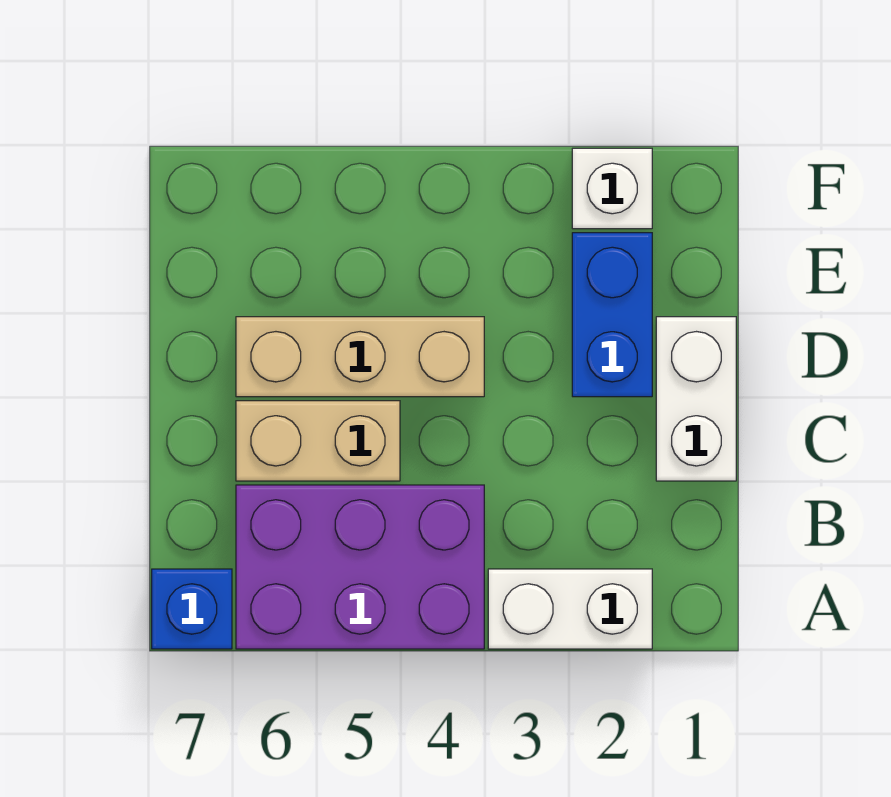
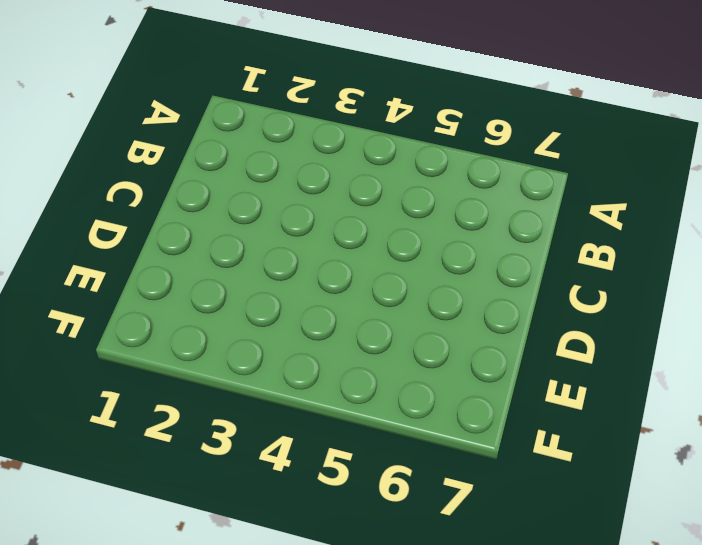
none -> white brick A2:A3 level 1
none -> purple brick A4:B6 level 1

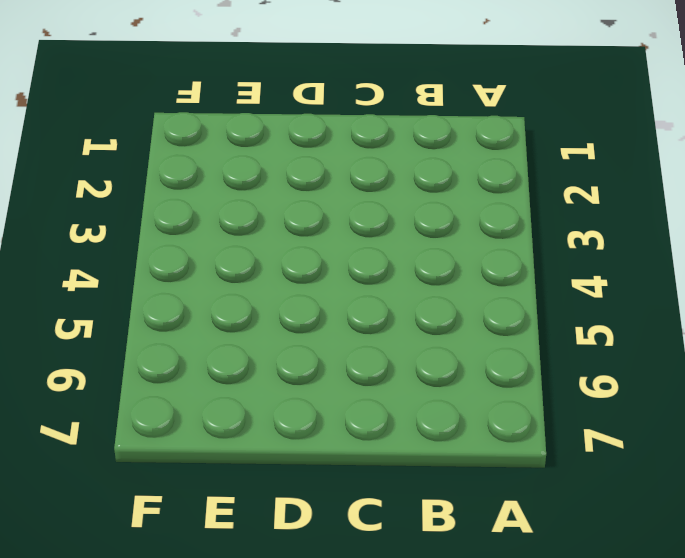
none -> white brick A2:A3 level 1
none -> purple brick A4:B6 level 1

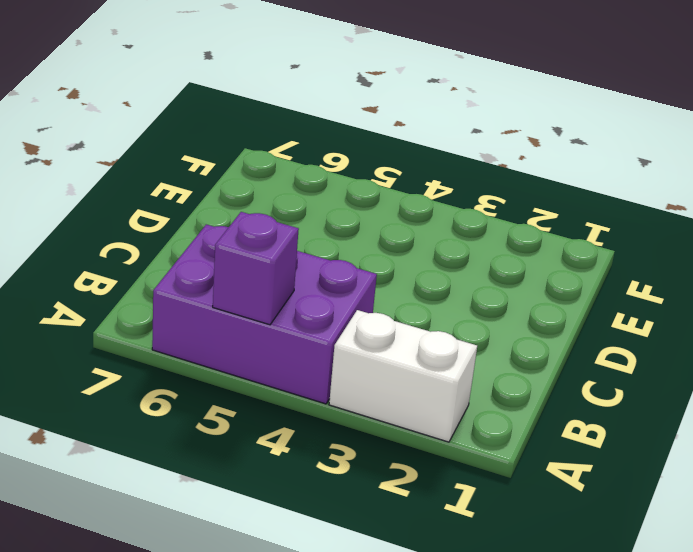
purple brick A5 level 2 -> none
none -> blue brick A7 level 1
none -> white brick C1:D1 level 1

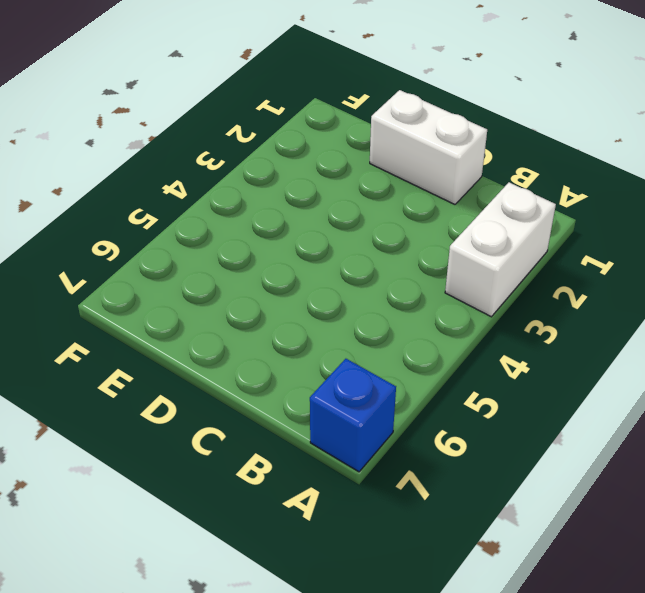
none -> purple brick A4:B6 level 1
none -> tan brick C5:C6 level 1

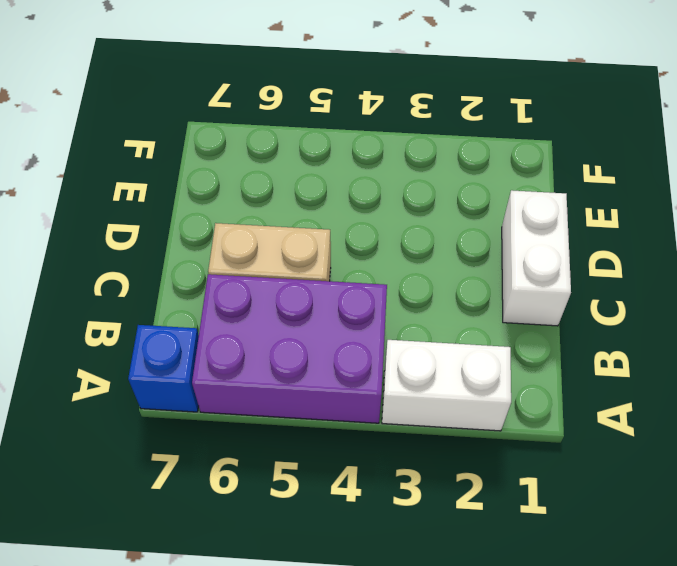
none -> blue brick D2:E2 level 1
none -> tan brick D4:D6 level 1

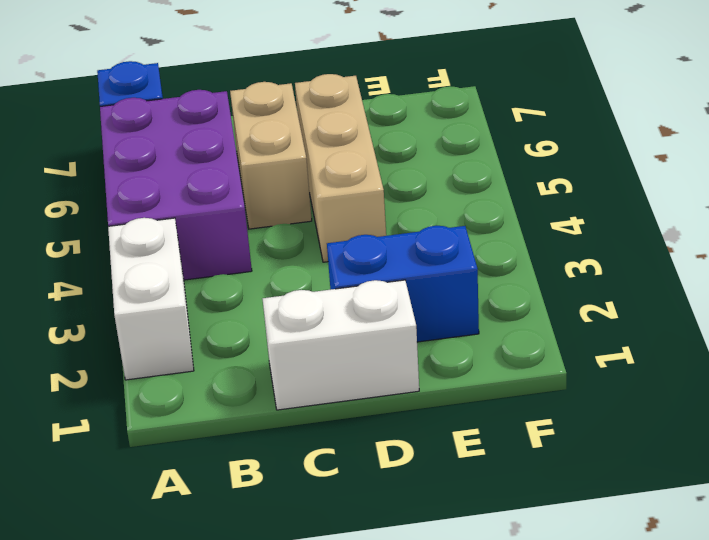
none -> white brick F2 level 1

